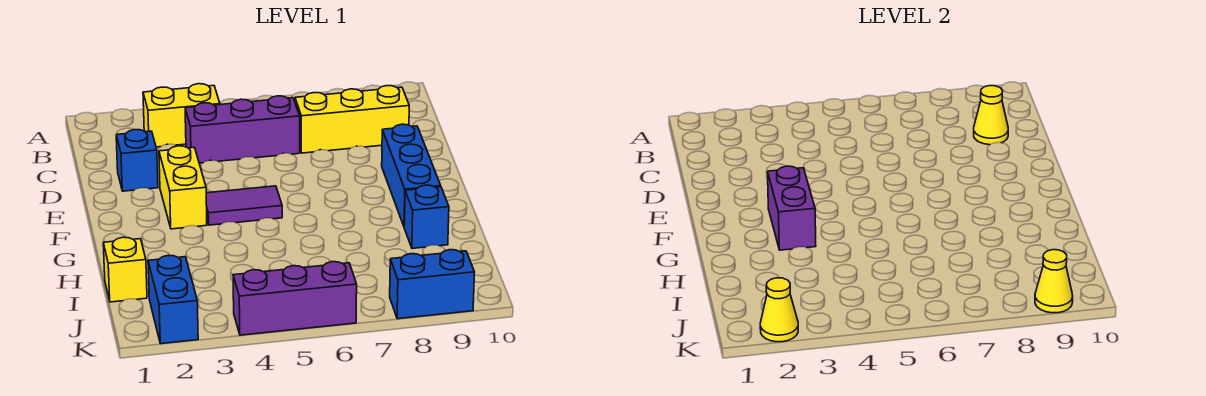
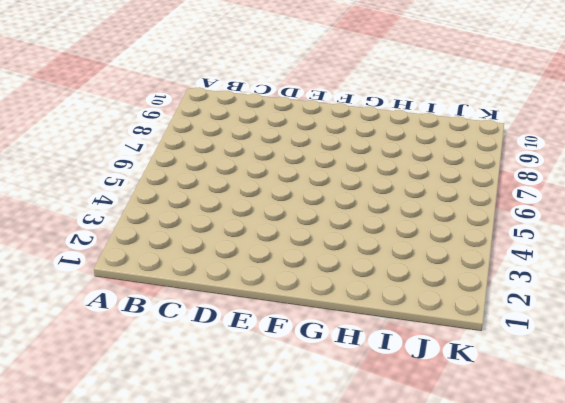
none -> yellow brick B3:B4 level 1
none -> purple brick C4:C6 level 1
none -> yellow brick C7:C9 level 1

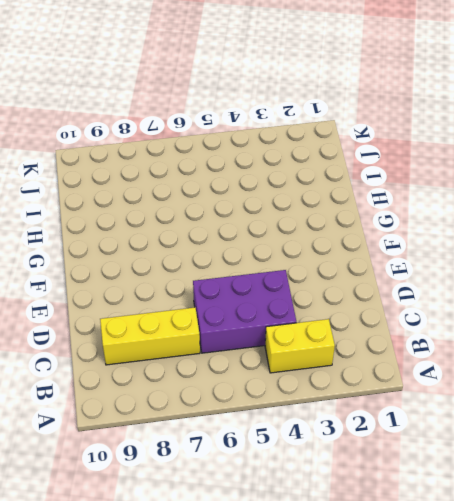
purple brick C4:D6 level 1 -> purple brick C4:C6 level 1
none -> blue brick D2 level 1
none -> yellow brick E3:F3 level 1
none -> blue brick E9:G9 level 1

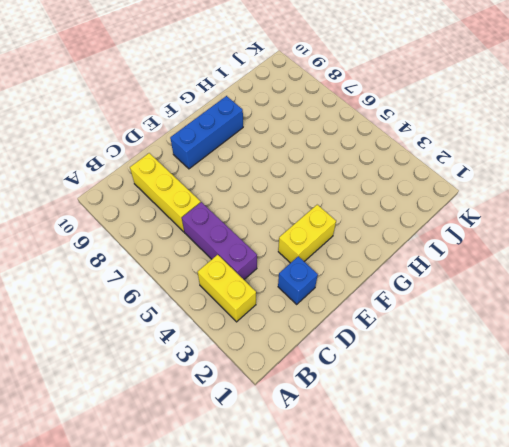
none -> purple tile F4:F5 level 1
none -> blue brick H9 level 1
none -> yellow brick I1 level 1

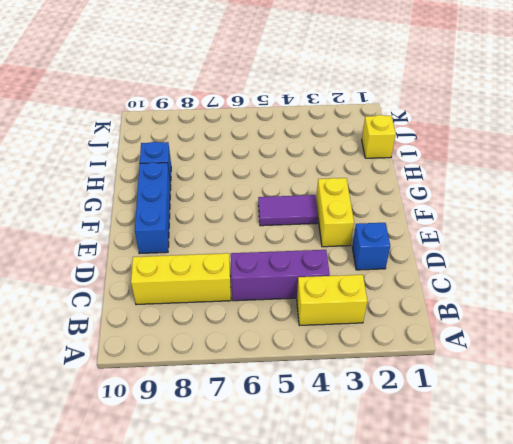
none -> blue brick J2:K2 level 1
none -> purple brick K4:K6 level 1
none -> blue brick K8:K9 level 1

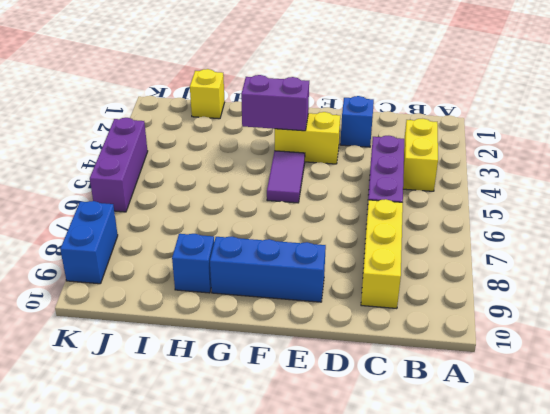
none -> blue brick J2:K2 level 1
none -> yellow cone C9 level 2
none -> yellow cone K2 level 2

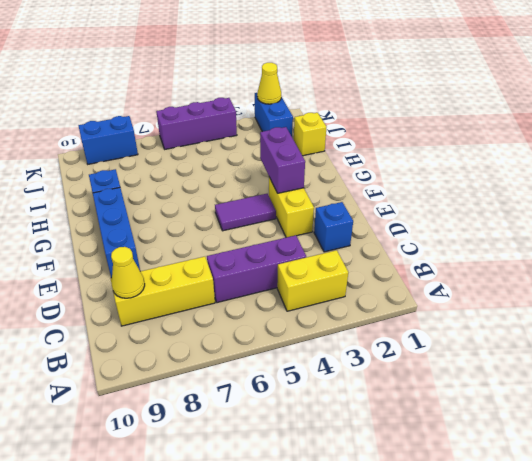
none -> yellow cone K9 level 2

